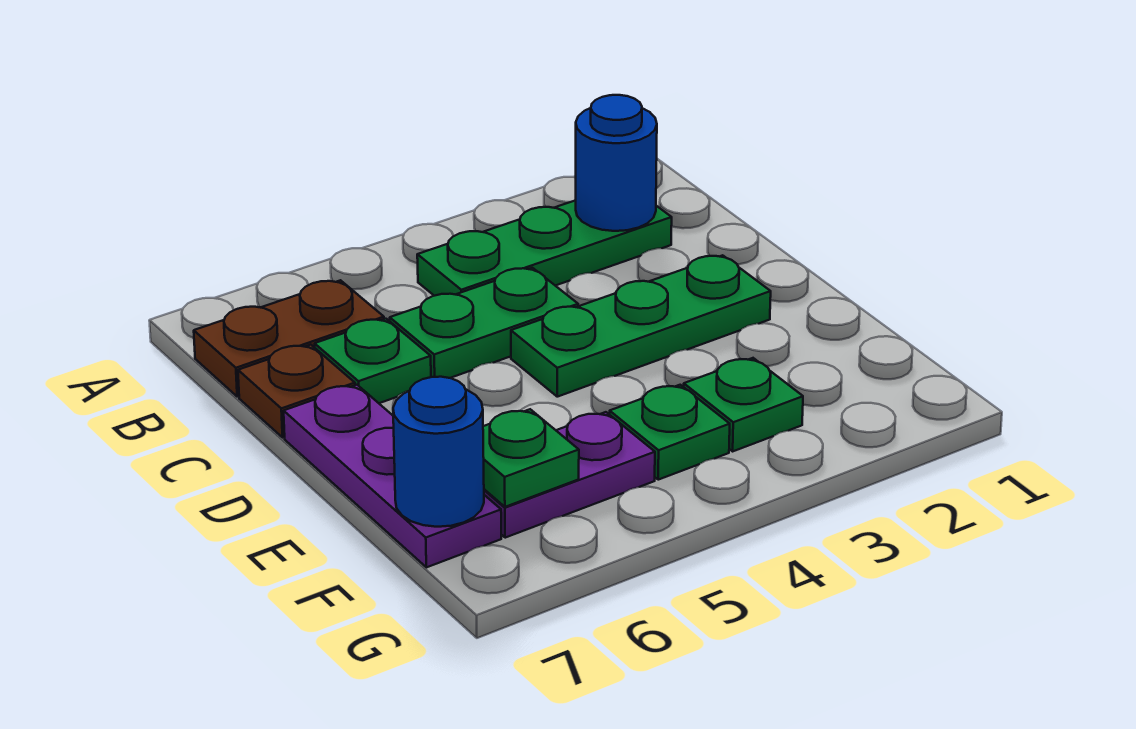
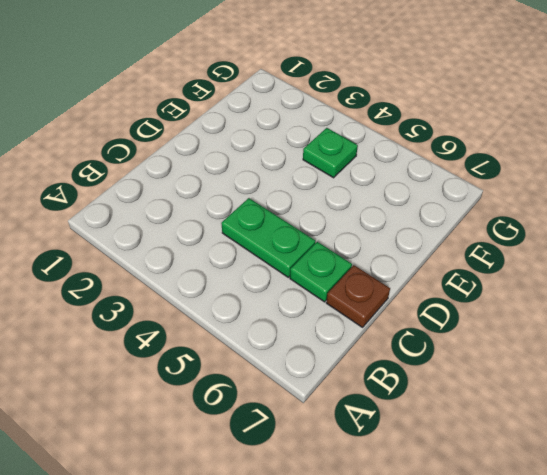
none -> green plate B2:B4 level 1
none -> brown plate B6:B7 level 1
none -> green plate D2:D4 level 1

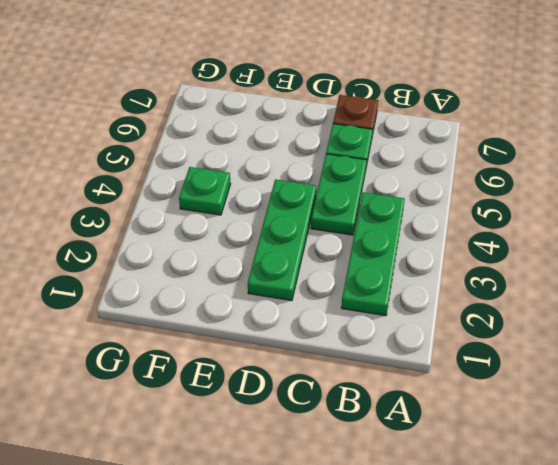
none -> brown plate B6:B7 level 1
none -> purple plate D7:F7 level 1
none -> green plate F3 level 1

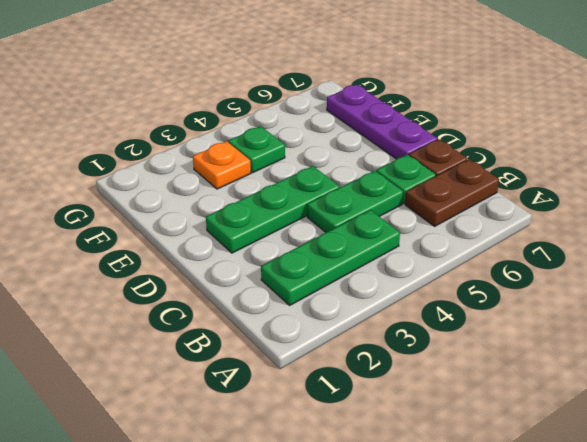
orange plate F3 level 1 -> green plate F3 level 1
none -> purple plate F5:F6 level 1
none -> blue round brick B2 level 2
none -> green plate F6 level 2

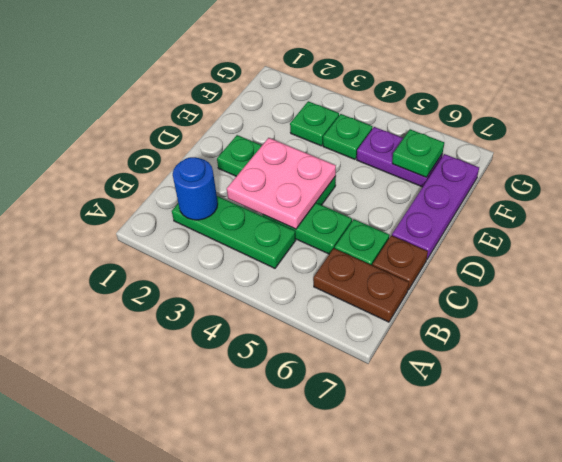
pink plate C3:D4 level 2 -> none
none -> blue round brick F7 level 2

